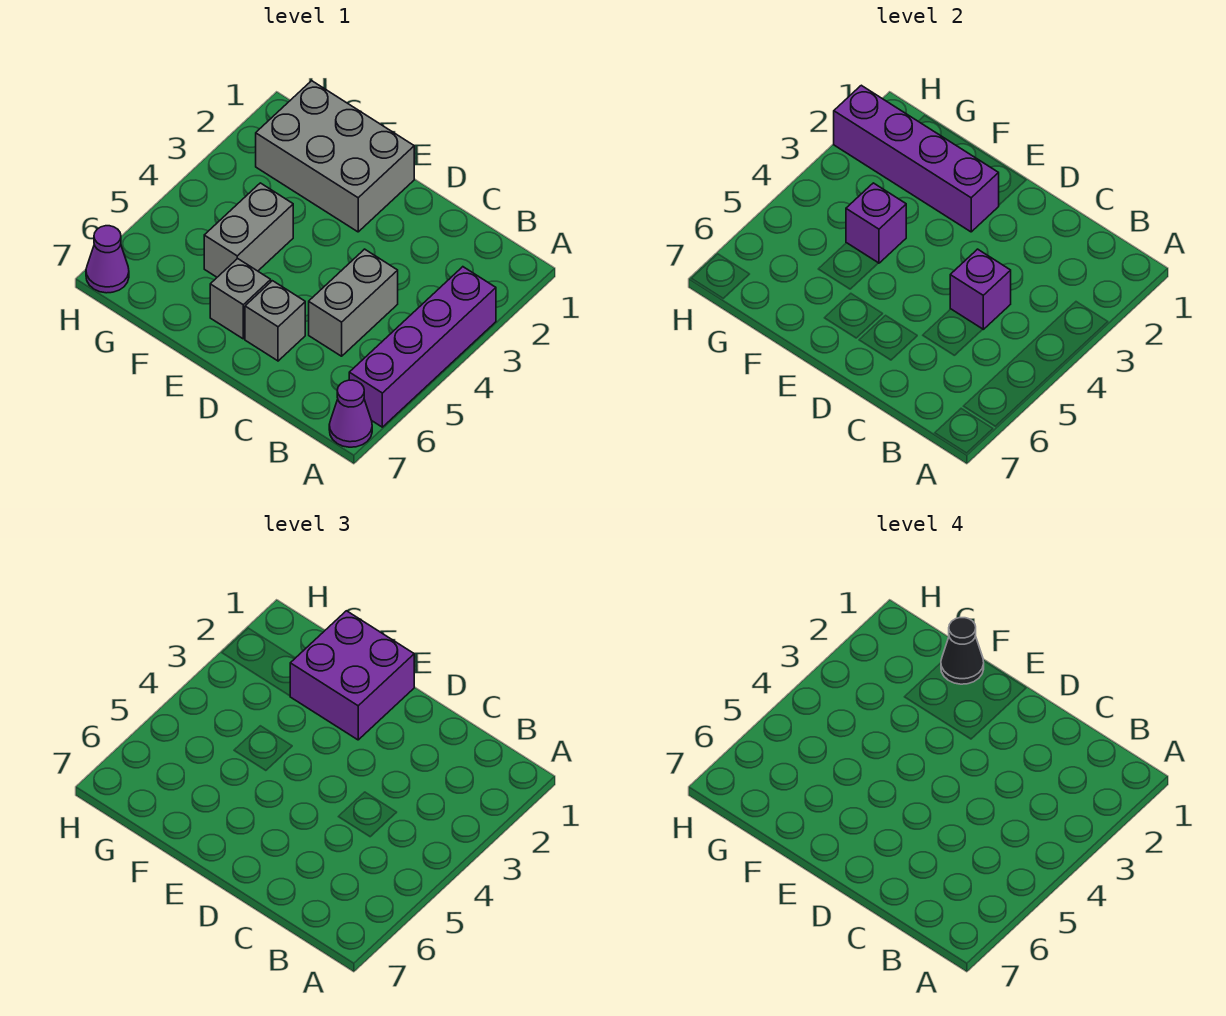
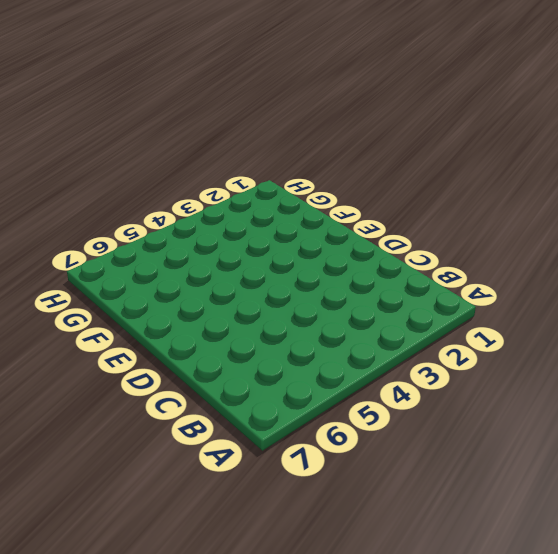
none -> purple brick A3:A6 level 1
none -> purple cone A7 level 1
none -> grey brick C4:C5 level 1

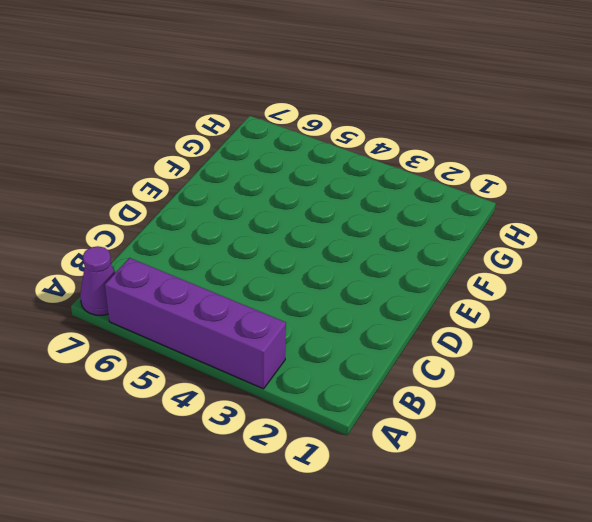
none -> grey brick C4:C5 level 1
none -> grey brick D6 level 1
none -> grey brick E1:G2 level 1

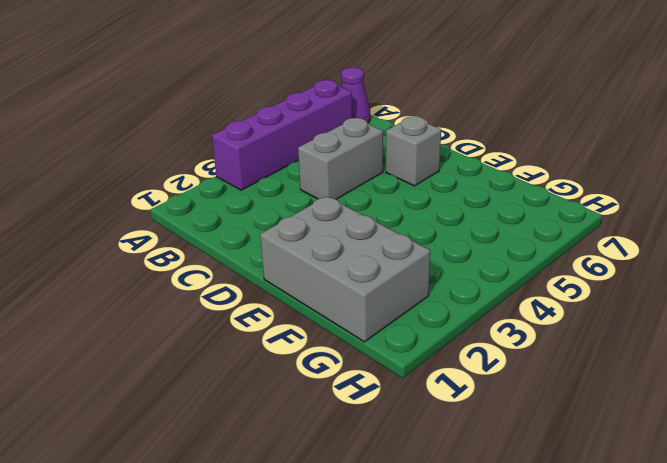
none -> grey brick E6 level 1
none -> grey brick F4:F5 level 1
none -> purple cone H7 level 1

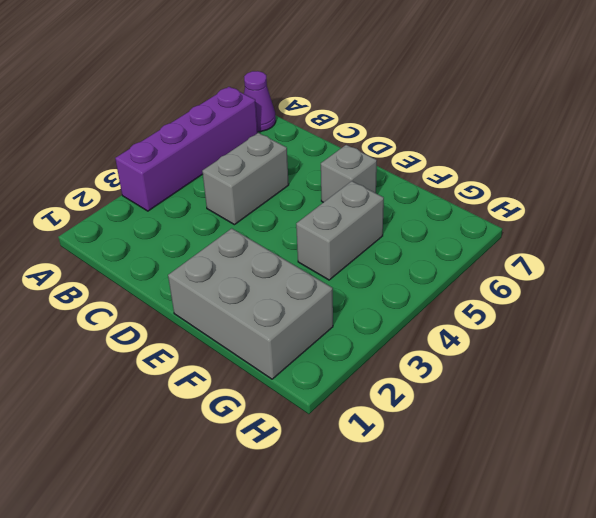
none -> grey brick D6 level 1
none -> purple cone H7 level 1
none -> purple brick C4 level 2

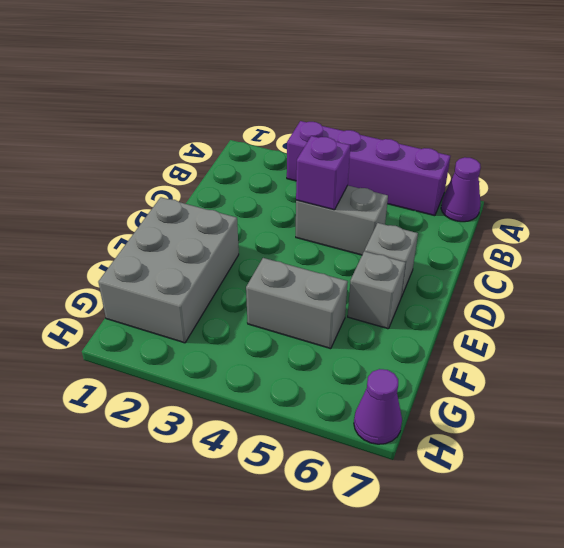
none -> purple brick E2:H2 level 2
none -> purple brick F4 level 2
none -> purple brick E1:F2 level 3

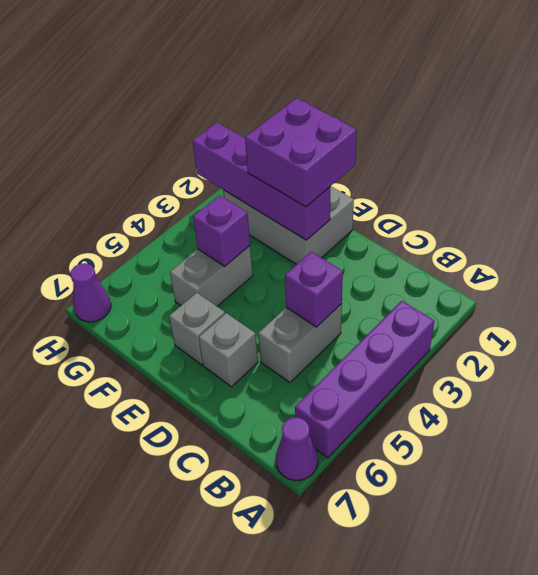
none -> black cone F1 level 4

